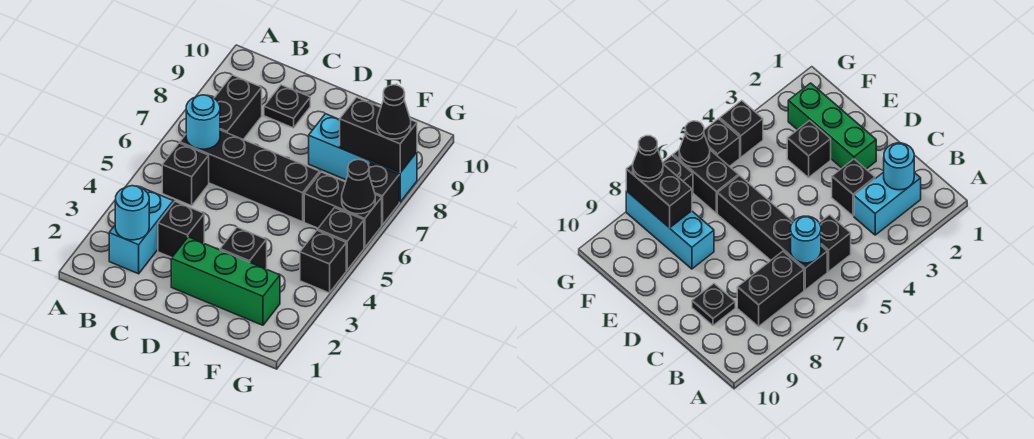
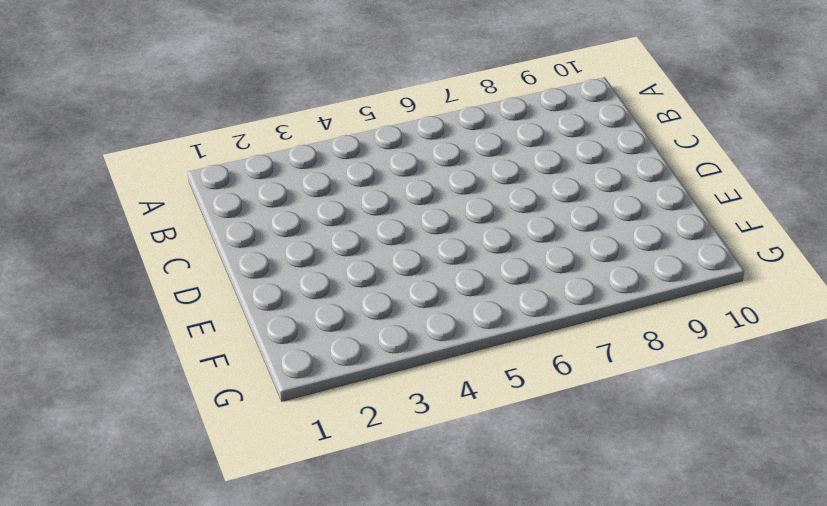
none -> cyan brick B2:B3 level 1
none -> black brick B5 level 1
none -> black brick B6:E6 level 1

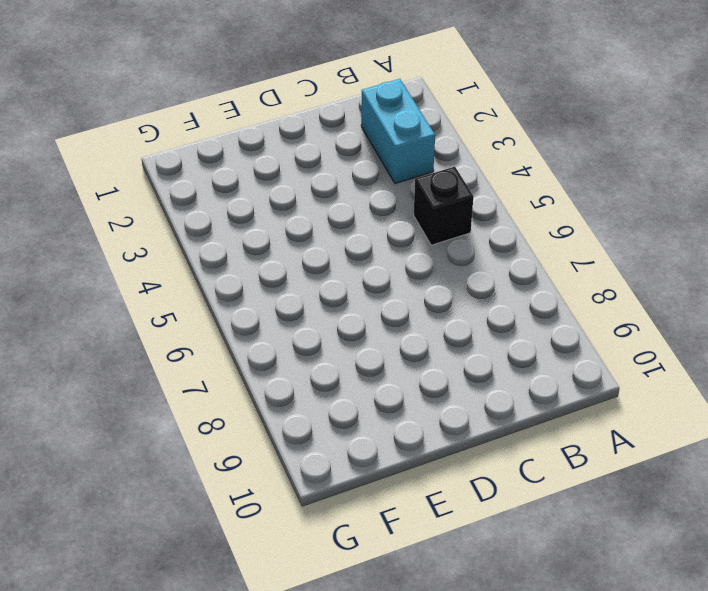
none -> black brick B6:E6 level 1
none -> black brick B7:B8 level 1
none -> black brick C3 level 1

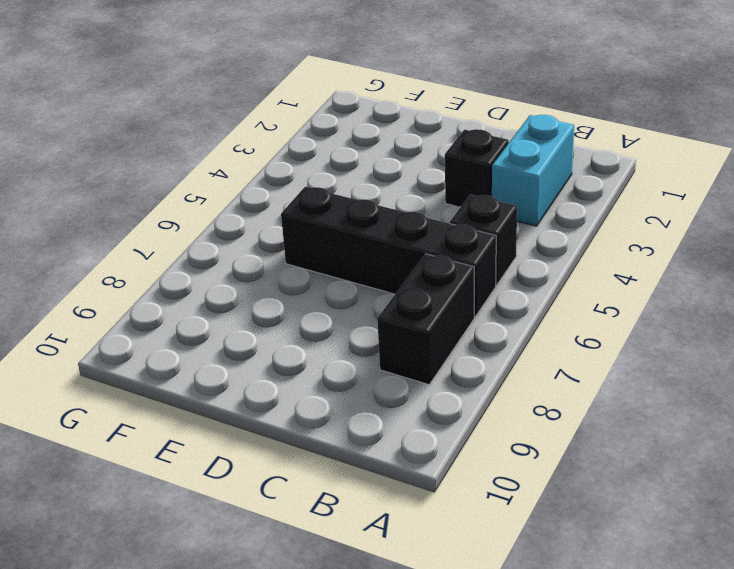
none -> black plate C9 level 1
none -> green brick D2:F2 level 1
none -> black brick E3 level 1

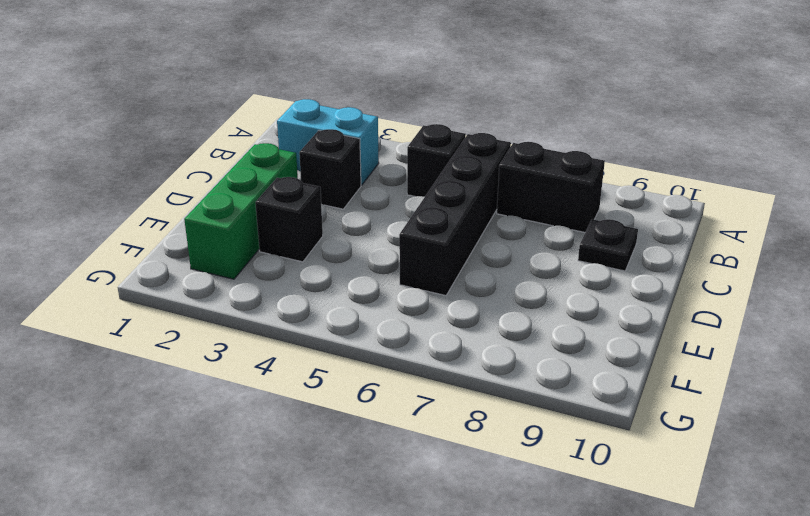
none -> cyan brick E8:G8 level 1
none -> black brick F6:G6 level 1
none -> black brick G4 level 1

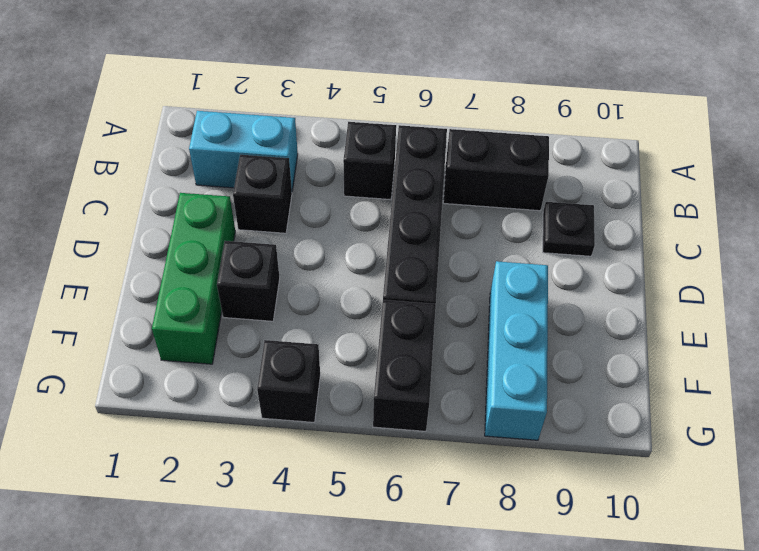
none -> black brick G5 level 1
none -> black brick G7 level 1
none -> cyan round brick B2 level 2

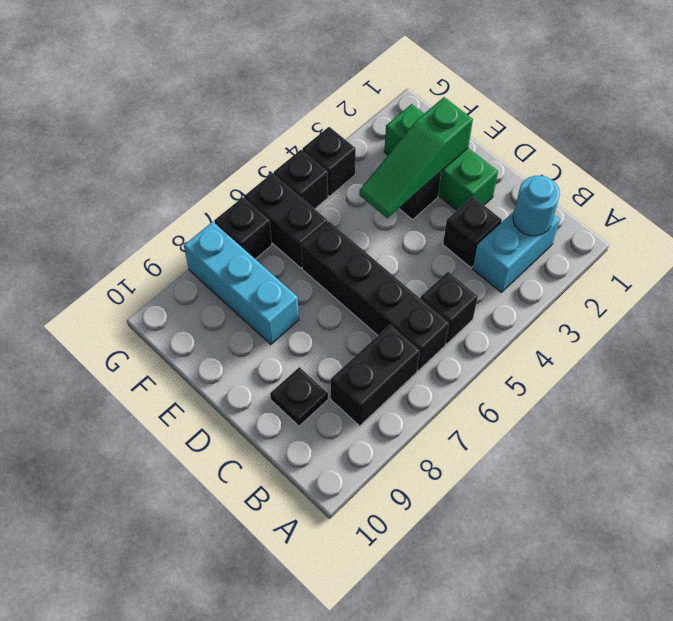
green slope E2:E4 level 2 top 2 -> none
none -> cyan round brick B6 level 2
none -> black brick F8:G8 level 2
none -> black cone G6 level 2

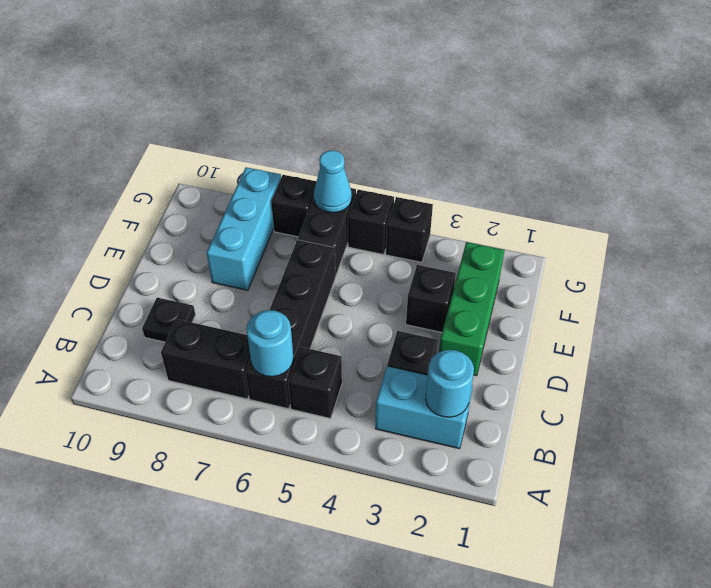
cyan cone G6 level 2 -> black cone G6 level 2
none -> black brick F8:G8 level 2
none -> black cone G8 level 3

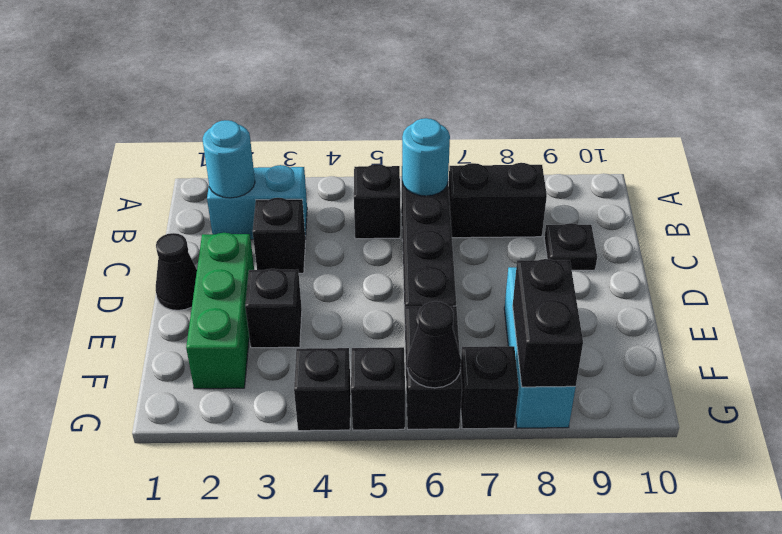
black cone D1 level 1 -> black cone G8 level 3

